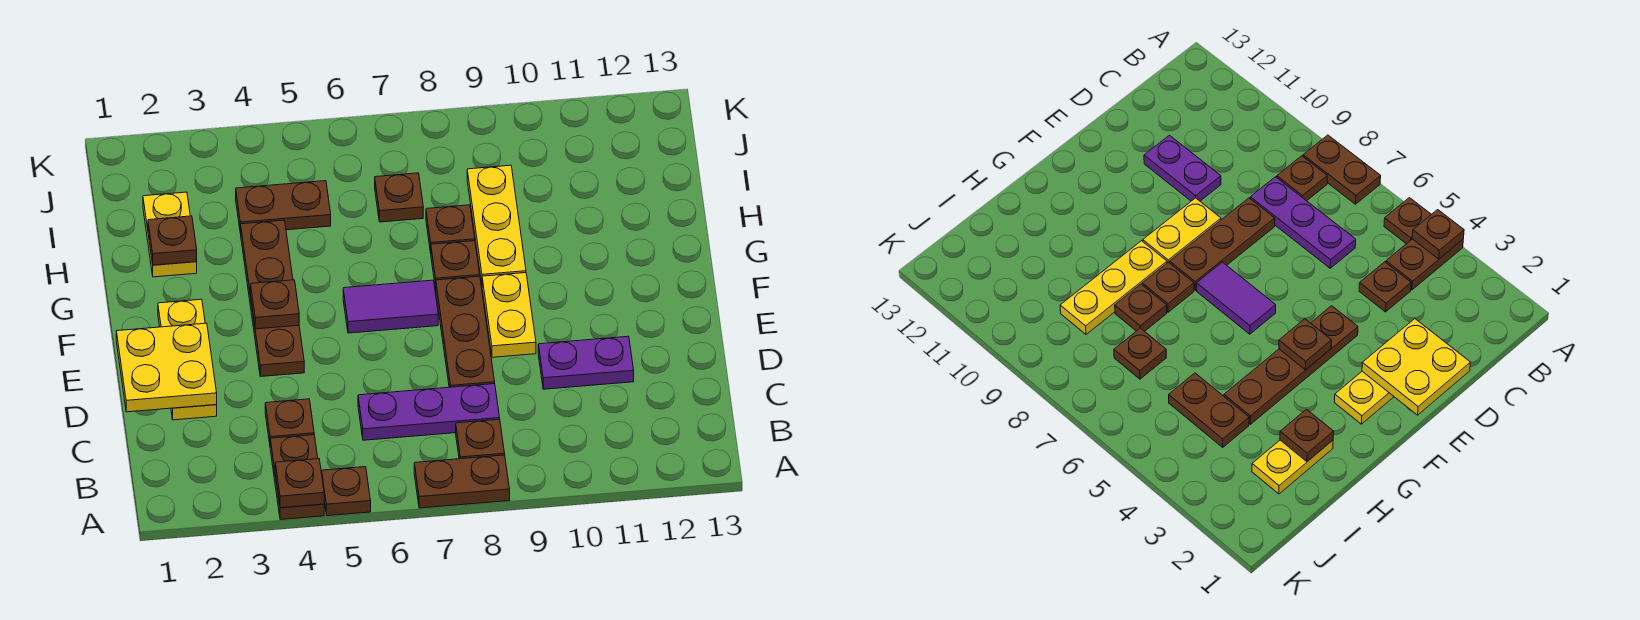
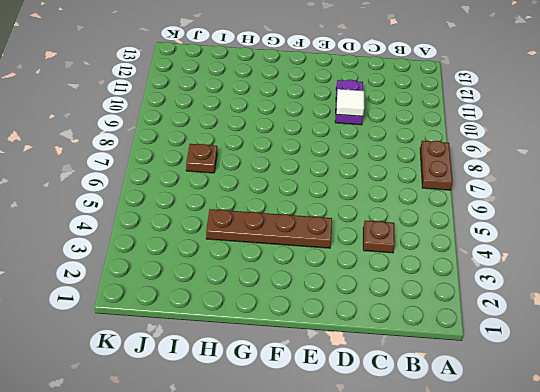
white tile D10 level 2 -> none
none -> brown plate A4:B4 level 1
none -> brown plate A5 level 1
none -> brown plate B8 level 1

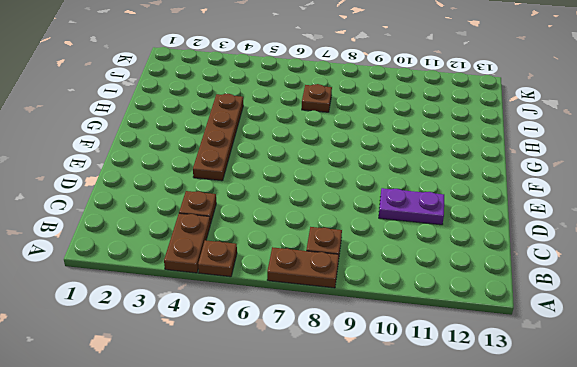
none -> purple plate C6:C8 level 1
none -> yellow plate D2:F2 level 1
none -> brown plate D8:F8 level 1

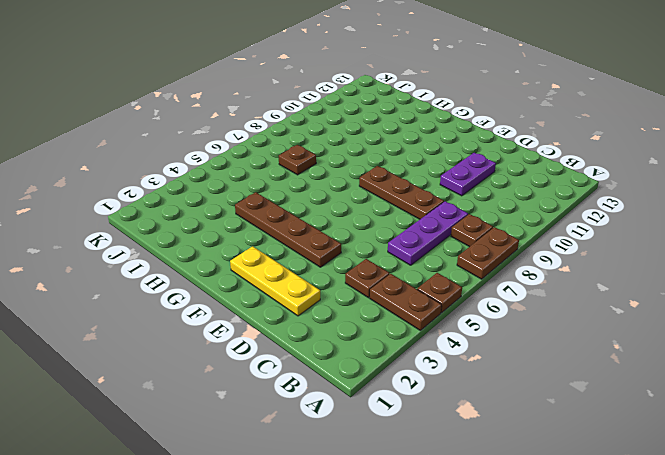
none -> yellow plate E9:F9 level 1
none -> purple tile F6:F7 level 1
none -> brown plate G8 level 1

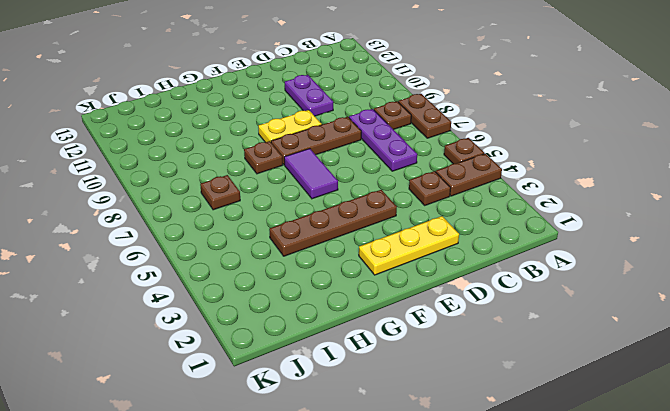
none -> yellow plate G9:I9 level 1
none -> yellow plate H2:I2 level 1
none -> brown plate H8 level 1

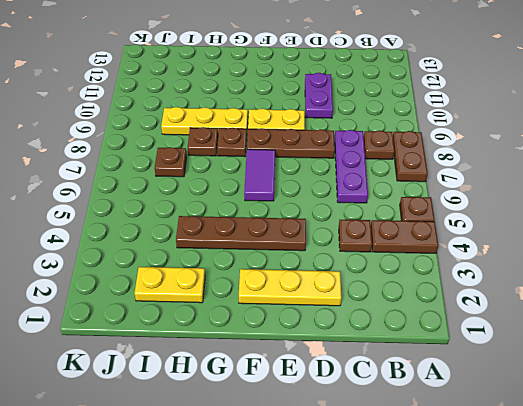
none -> brown plate I4:I5 level 1
none -> brown plate A4 level 2
none -> yellow plate D1:E2 level 2

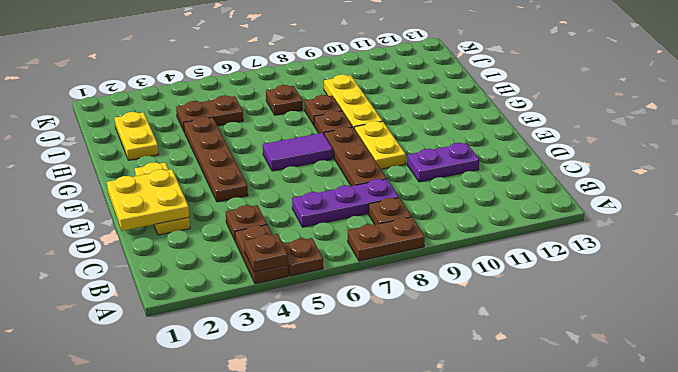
none -> brown plate F4 level 2
none -> brown plate H2 level 2

